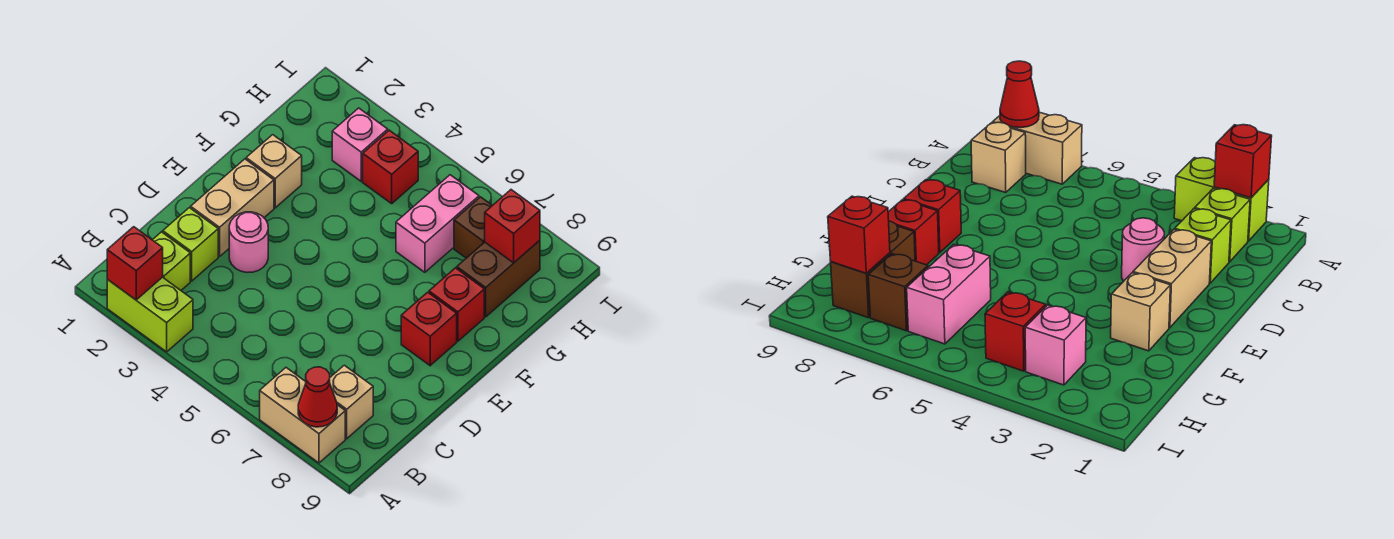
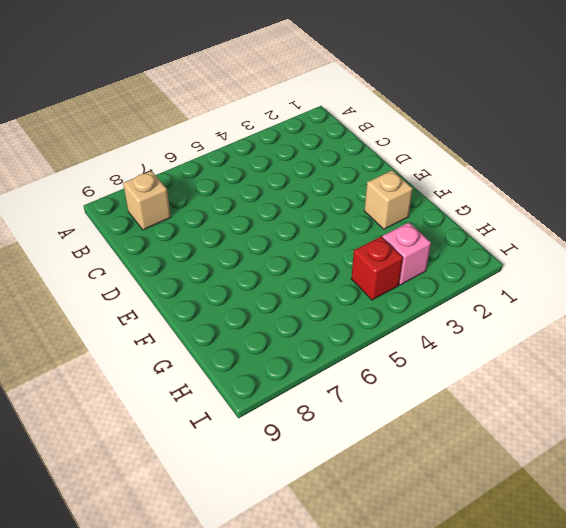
none -> lime brick A2:A3 level 1
none -> tan brick A7:A8 level 1
none -> lime brick B2 level 1

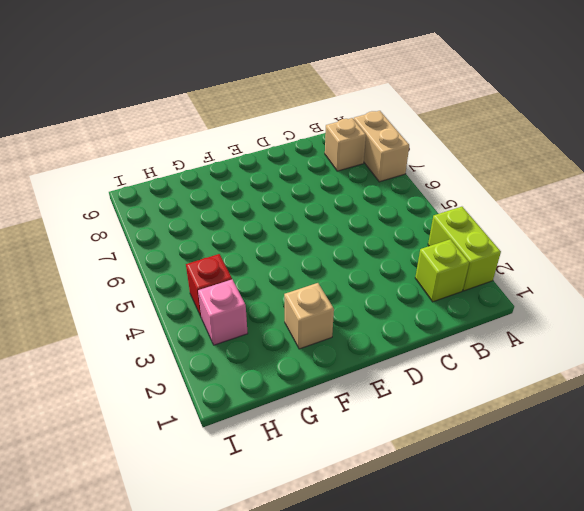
none -> lime brick C2 level 1
none -> tan brick D2:E2 level 1
none -> pink round brick D3 level 1

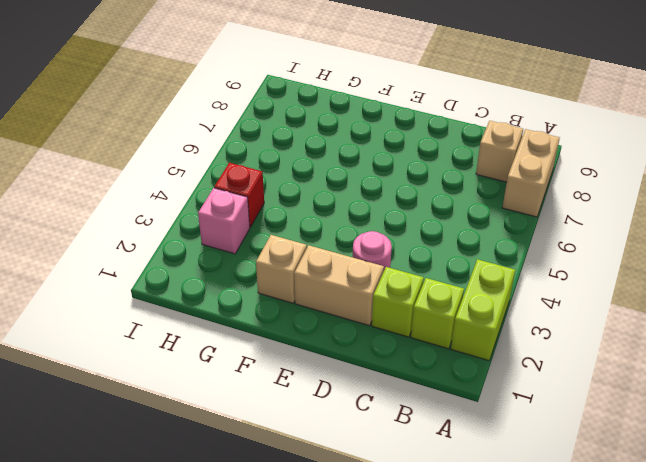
none -> red brick E8 level 1
none -> red brick F8 level 1
none -> pink brick G6:H6 level 1

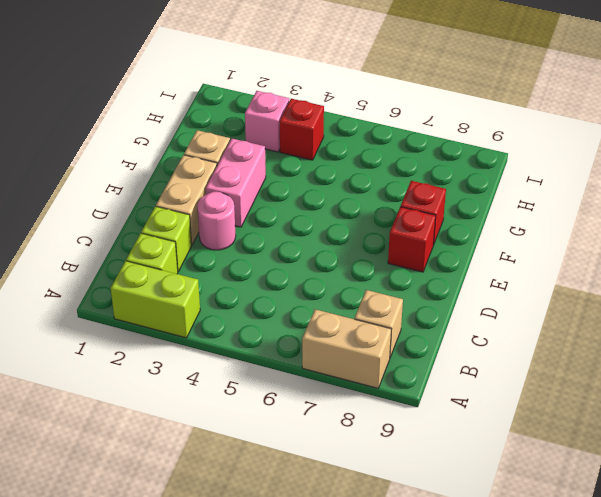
pink brick E3:F3 level 1 -> pink brick G6:H6 level 1
none -> brown brick G8:H8 level 1
none -> brown brick H7 level 1
none -> red brick A2 level 2

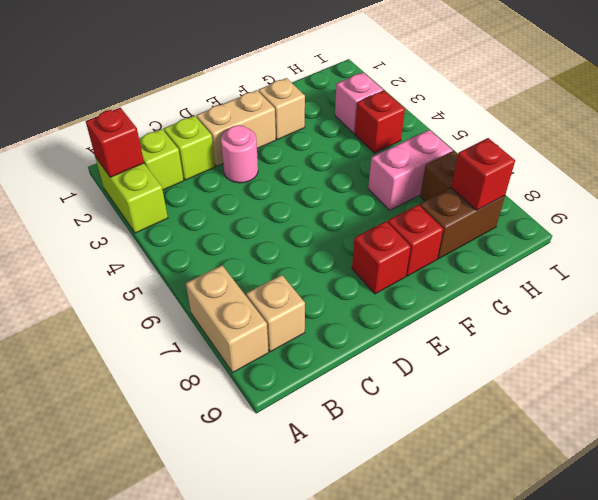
none -> red cone A8 level 2

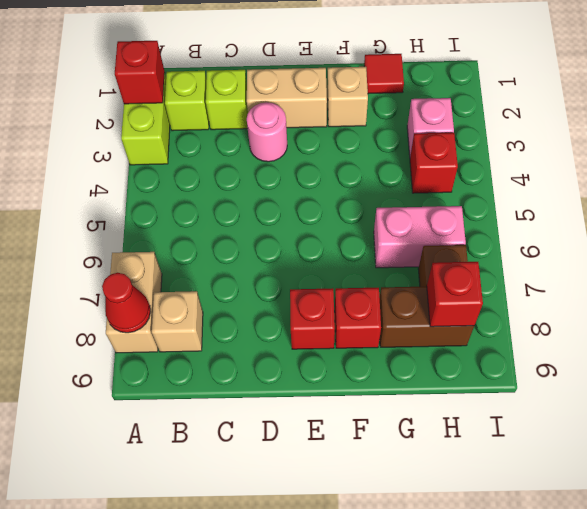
red tile G1 level 1 -> none

